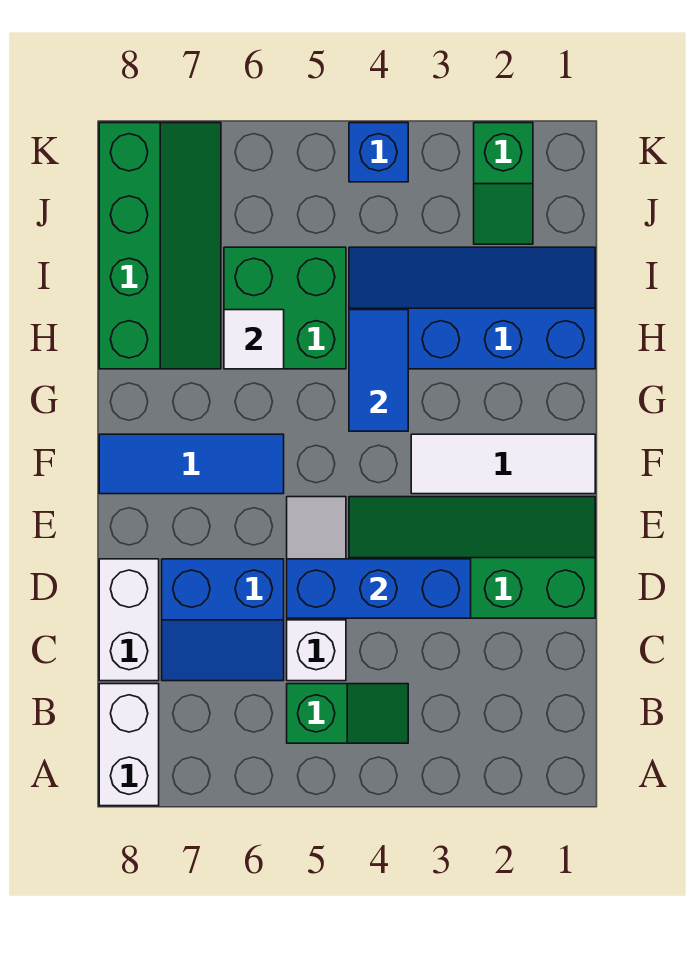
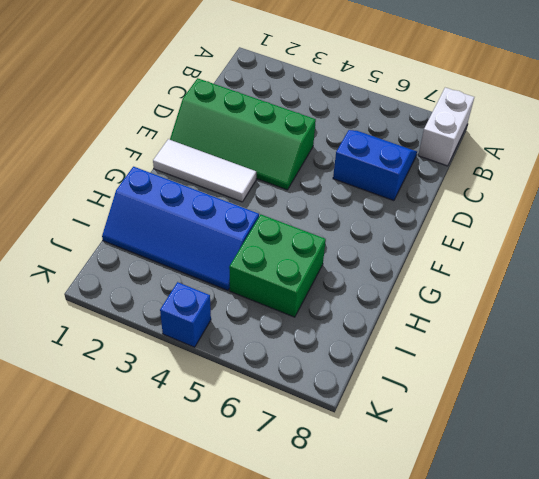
none -> green slope B4:B5 level 1 top 5
none -> white slope C5:E5 level 1 top C
none -> white brick C8:D8 level 1

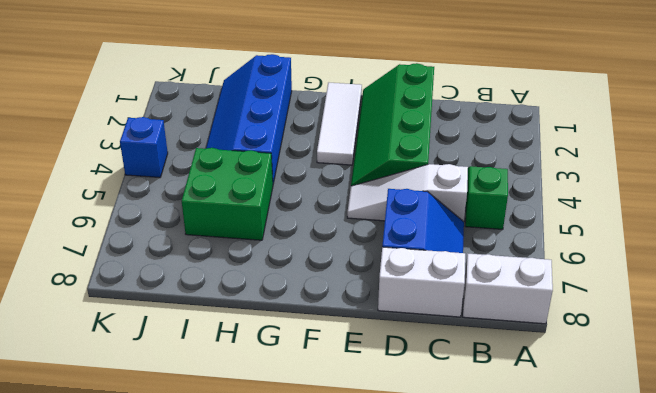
none -> blue tile F6:F8 level 1
none -> green slope H7:K8 level 1 top 8
none -> green slope J2:K2 level 1 top K

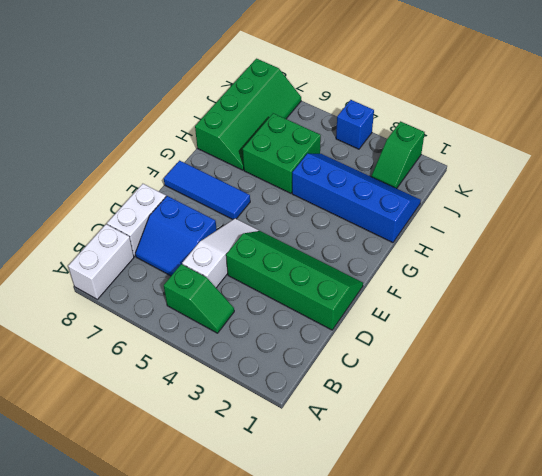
none -> white tile F1:F3 level 1
none -> blue brick D3:D5 level 2
none -> blue tile G4:H4 level 2

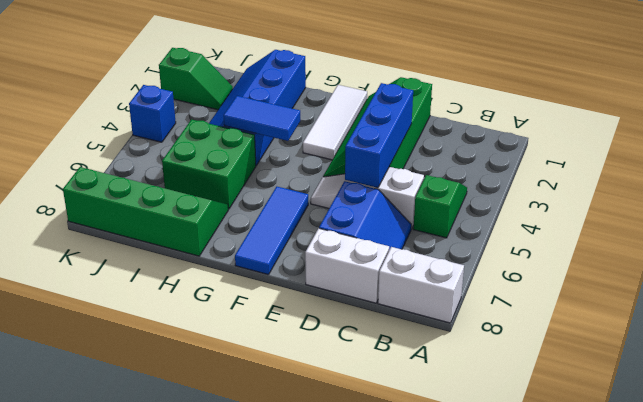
none -> white tile H6 level 2

